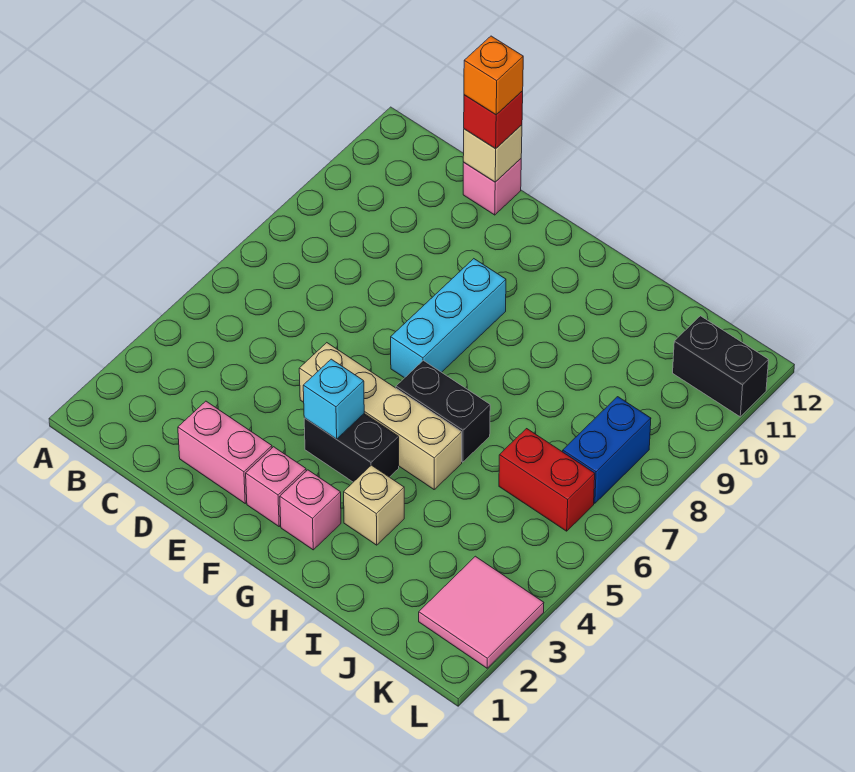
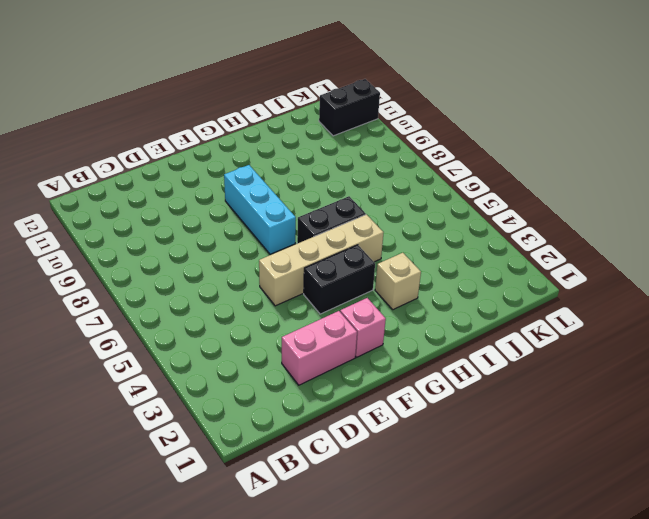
none -> pink brick D12 level 1
none -> pink brick G2 level 1
none -> red brick J6:K6 level 1

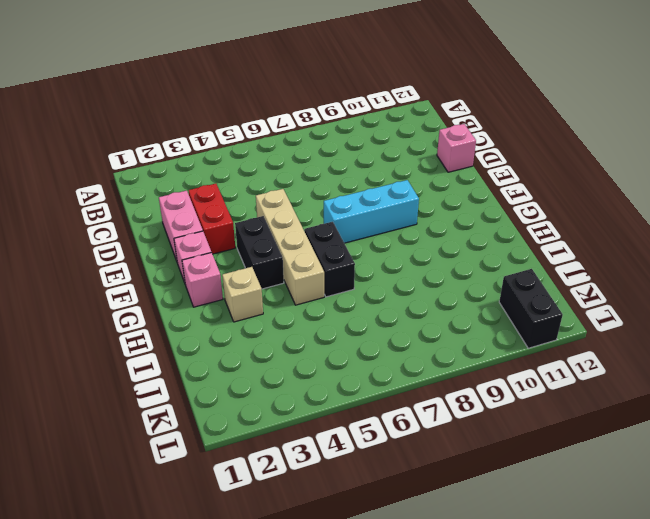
red brick D3:E3 level 1 -> red brick J6:K6 level 1
none -> pink tile K2:L3 level 1
none -> blue brick K7:K8 level 1
none -> tan brick D12 level 2

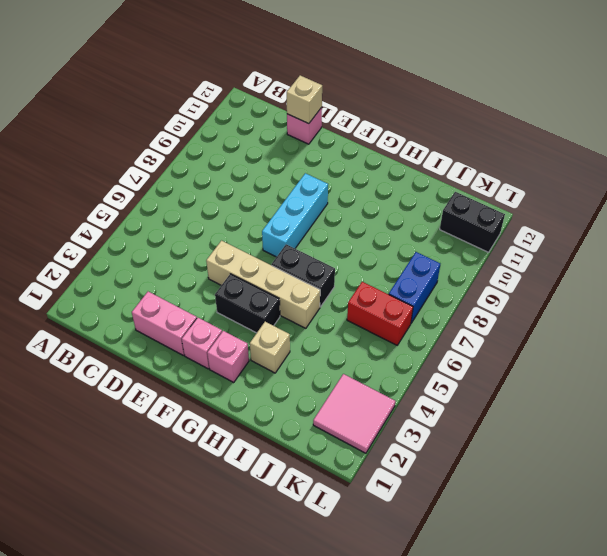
none -> cyan brick F4 level 2
none -> red brick D12 level 3
none -> orange brick D12 level 4

